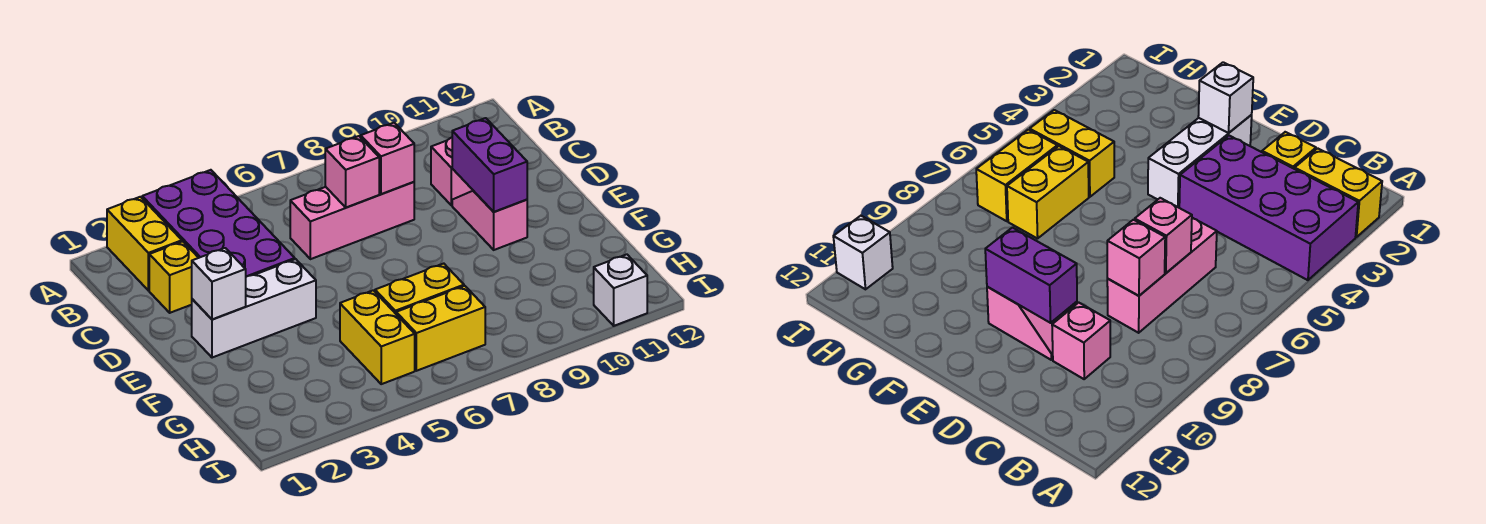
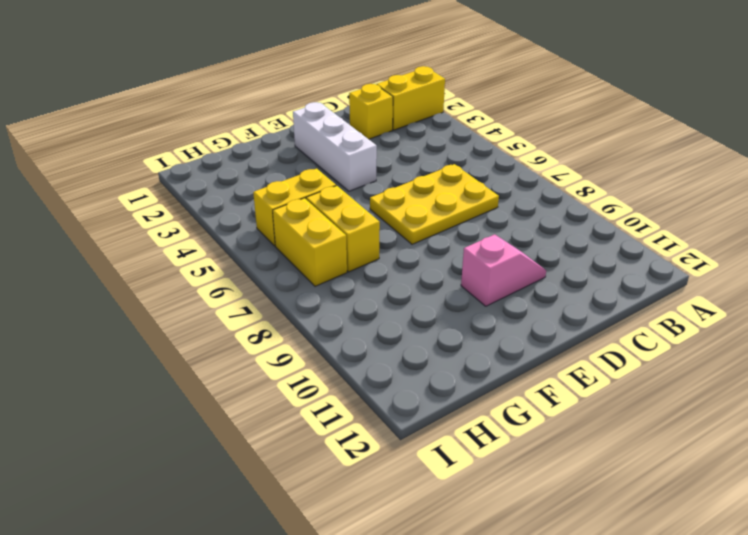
yellow plate C6:E7 level 1 -> pink brick C6:C8 level 1
none -> purple brick A3:D4 level 1
none -> pink brick C10 level 1
none -> white brick I11 level 1

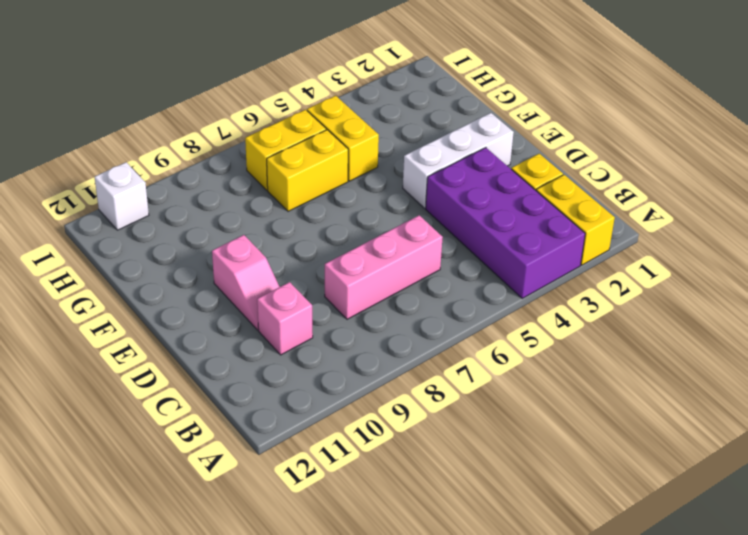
none -> pink brick C7 level 2
none -> pink brick C8 level 2
none -> purple brick D10:E10 level 2

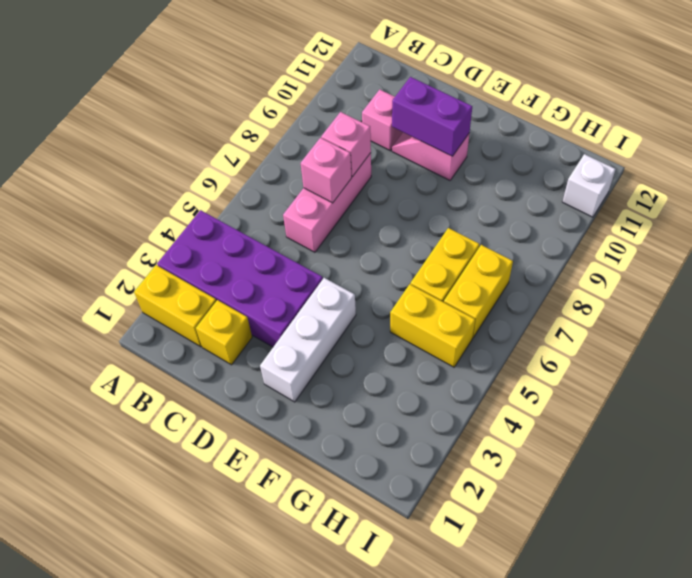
none -> white brick E2 level 2

